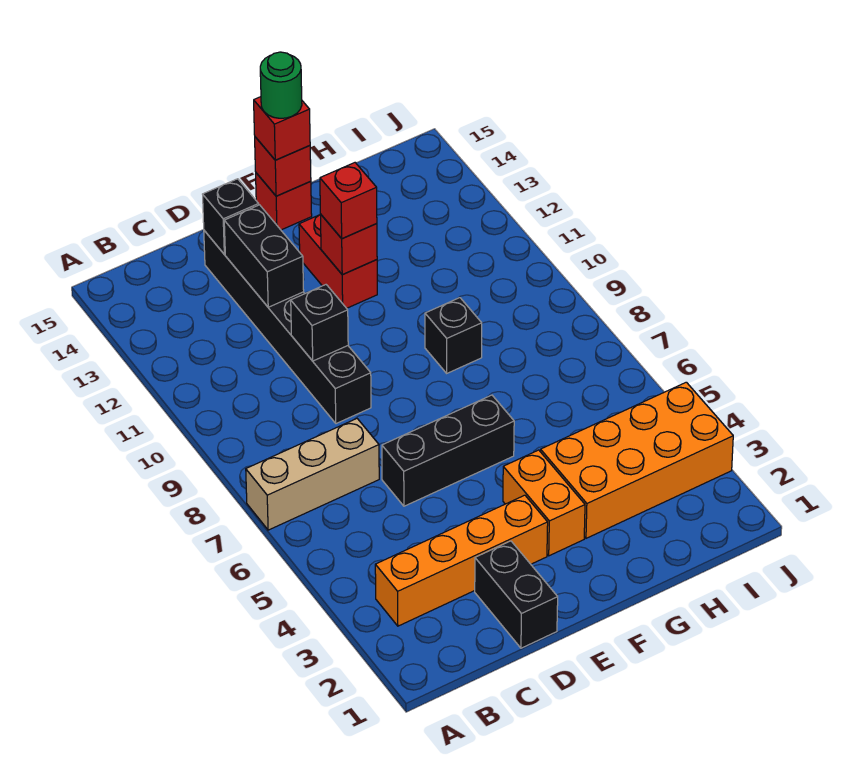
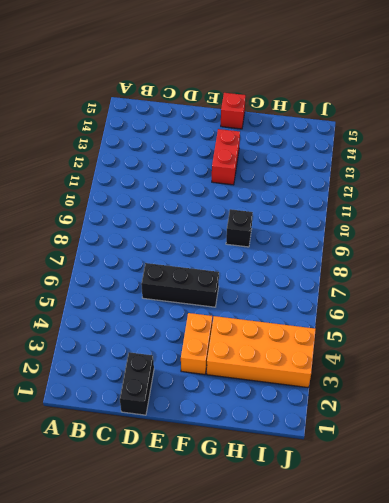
none -> tan brick A7:C7 level 1
none -> orange brick B3:E3 level 1
none -> black brick D9:D14 level 1

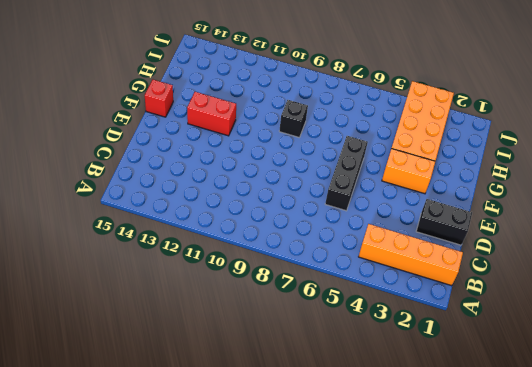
orange brick B1:B4 level 1 -> orange brick B3:E3 level 1
none -> tan brick A7:C7 level 1
none -> black brick D9:D14 level 1
none -> black brick D10 level 2

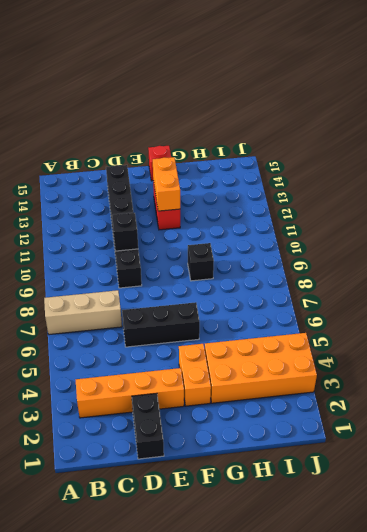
orange brick F12:F13 level 2 -> red brick F12 level 2
none -> black brick D12:D13 level 2
none -> black brick D14 level 2
none -> red brick F15 level 2

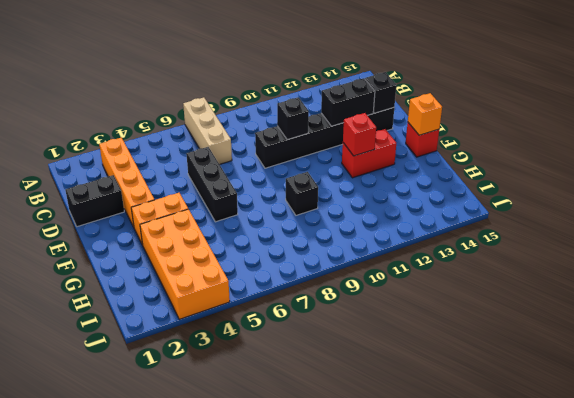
orange brick F15 level 2 -> red brick F15 level 2
none -> red brick F12 level 3
none -> red brick F15 level 3
none -> green round brick F15 level 4

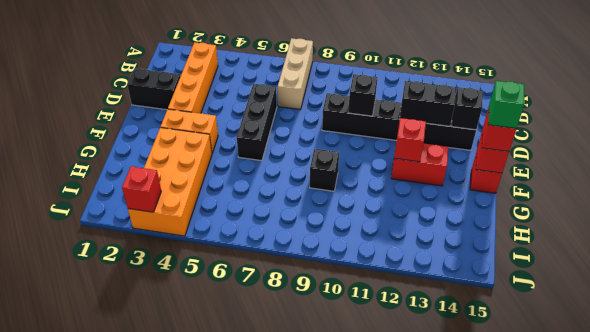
green brick F15 level 4 -> green round brick F15 level 4
red brick J3 level 2 -> red brick F12 level 3

